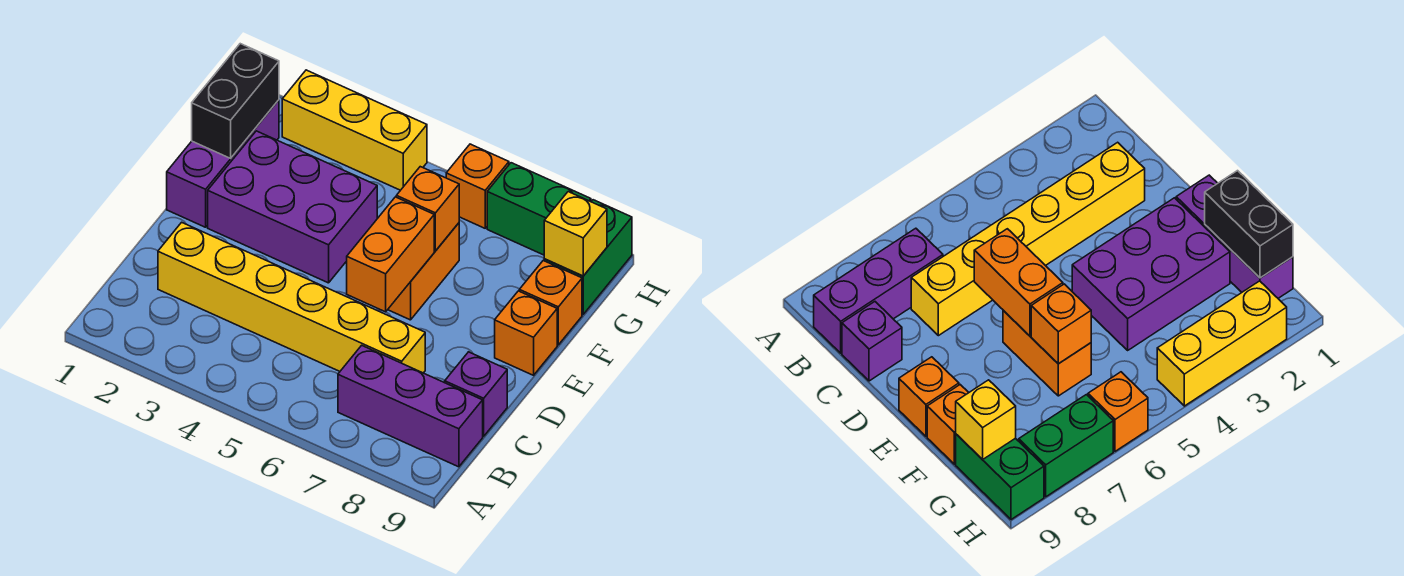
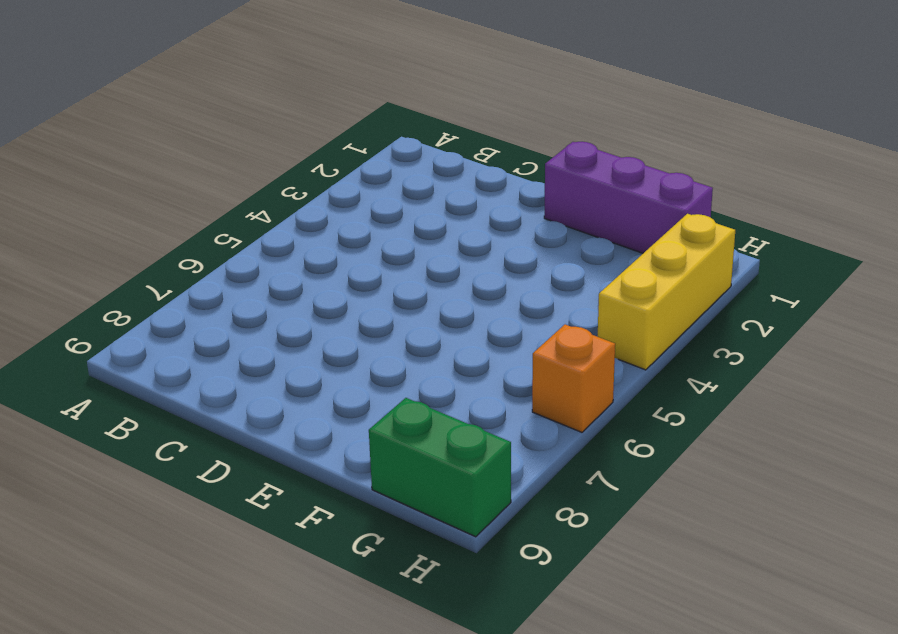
none -> purple brick B7:B9 level 1
none -> yellow brick C2:C7 level 1
none -> purple brick C9 level 1

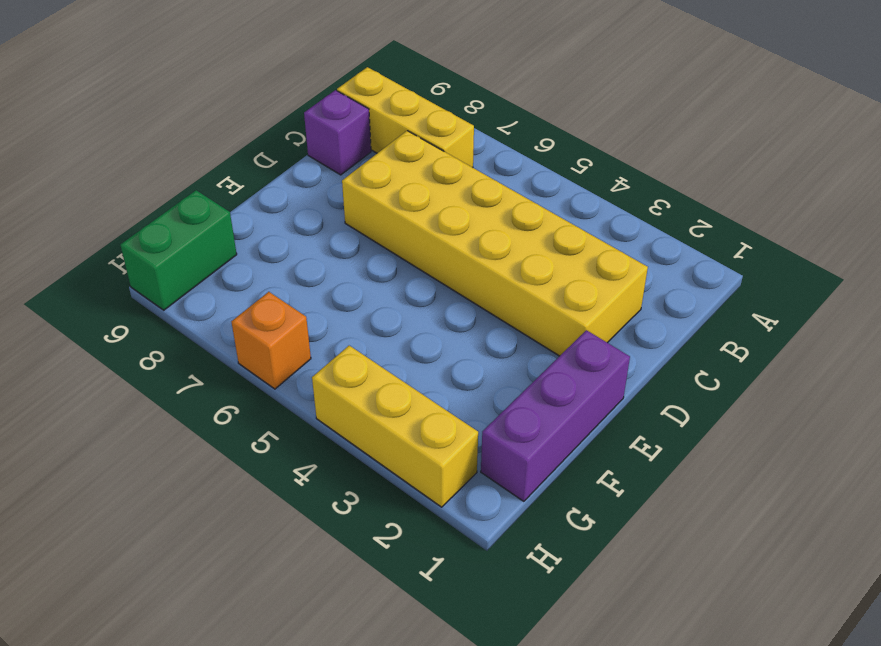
yellow brick B7:B9 level 1 -> purple brick B7:B9 level 1
yellow brick C2:D7 level 1 -> yellow brick C2:C7 level 1
none -> purple brick E2:F4 level 1
none -> orange brick E6:F6 level 1
none -> orange brick E9 level 1

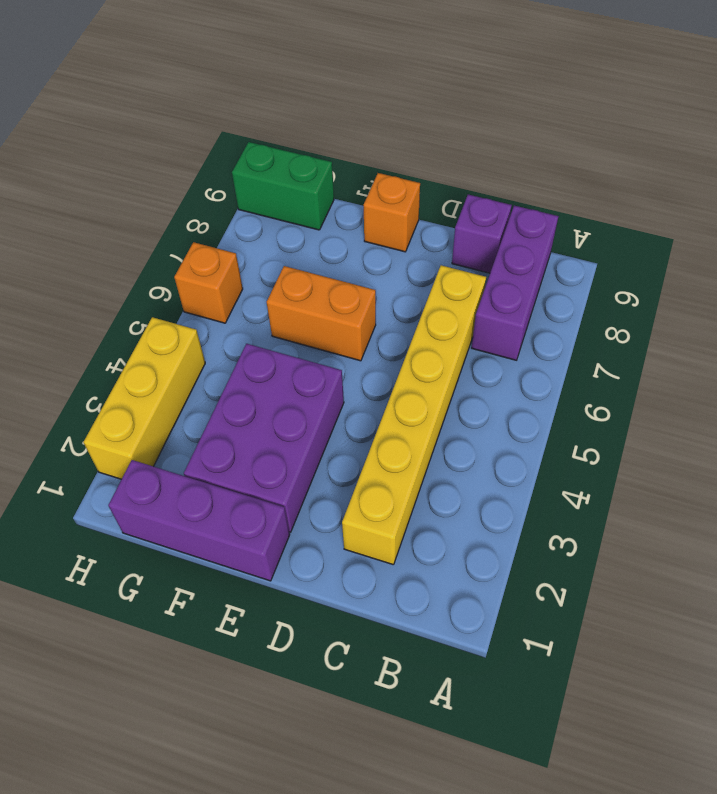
none -> orange brick F9 level 1
none -> green brick H7:H8 level 1
none -> orange brick D6:E6 level 2

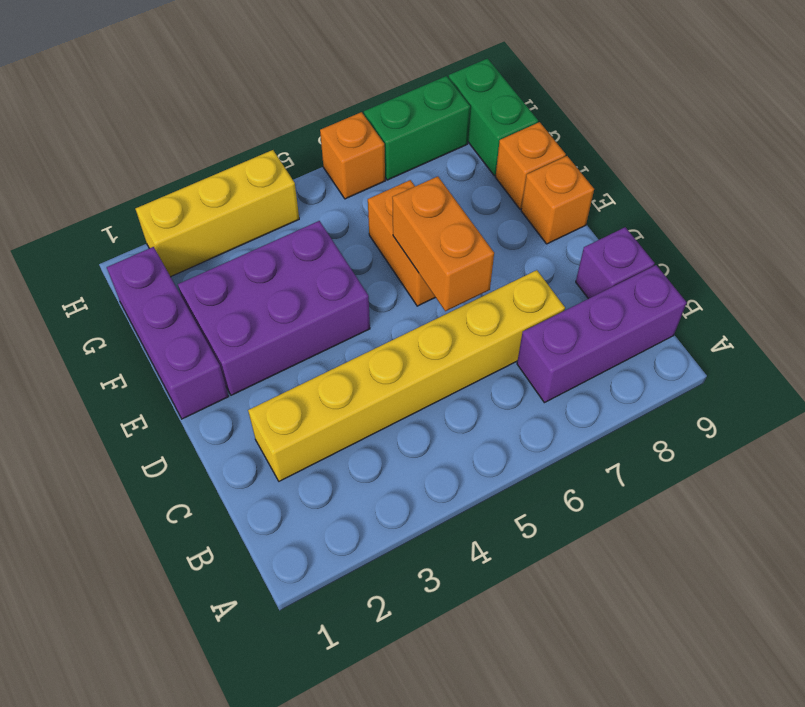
none -> black brick F1:G1 level 2
none -> orange brick F6 level 2
none -> yellow brick G9 level 2

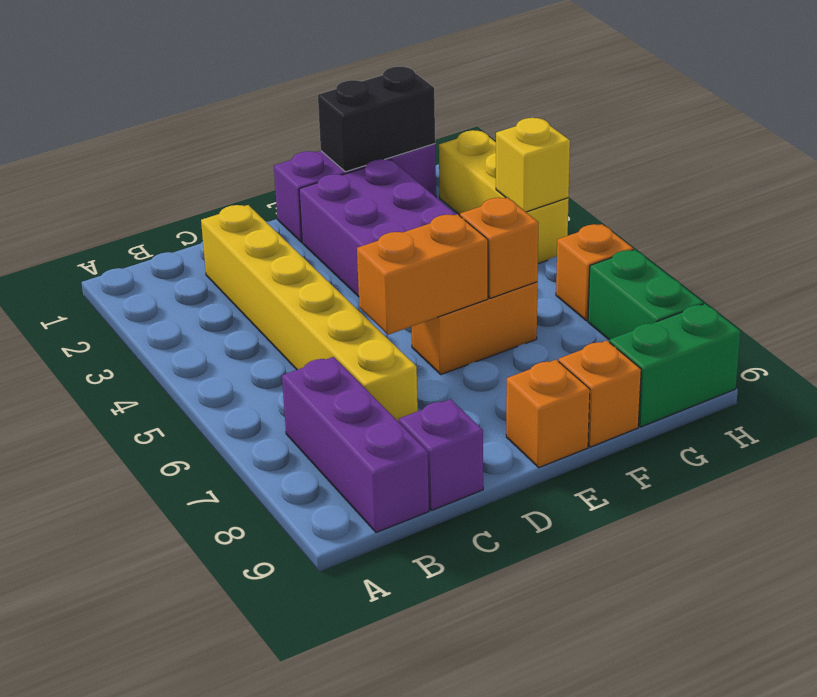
yellow brick H4 level 2 -> yellow brick G9 level 2

